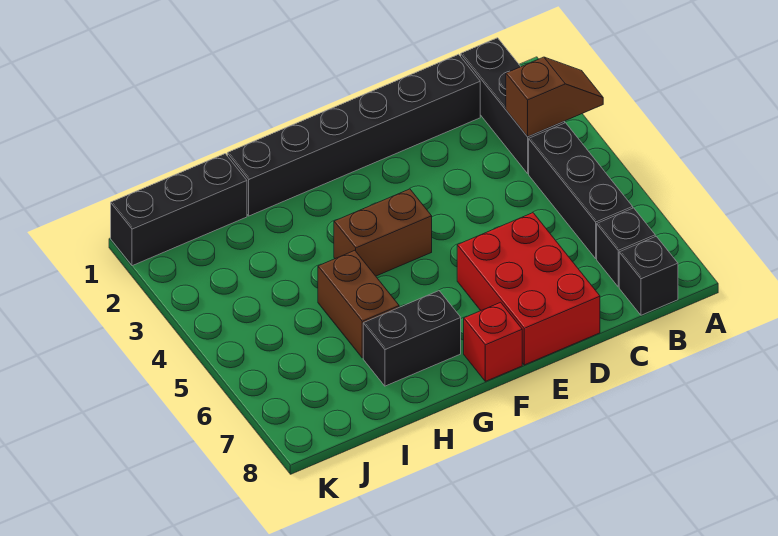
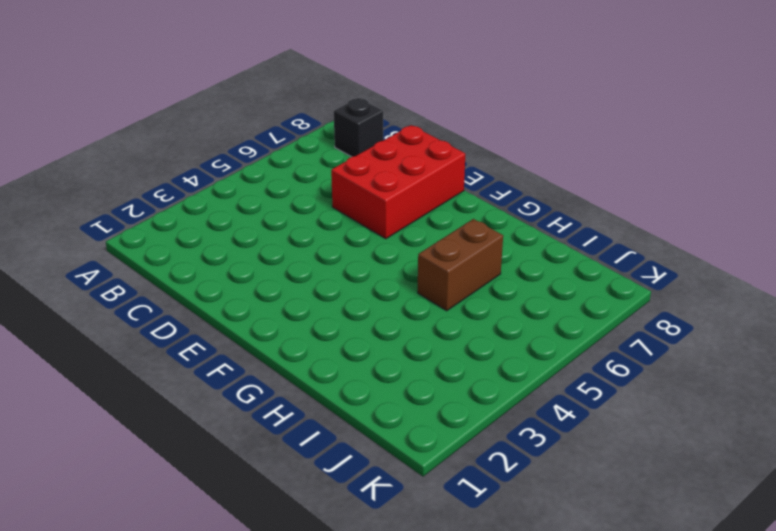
none -> black brick B1:B3 level 1
none -> black brick B4:B6 level 1
none -> black brick B7 level 1

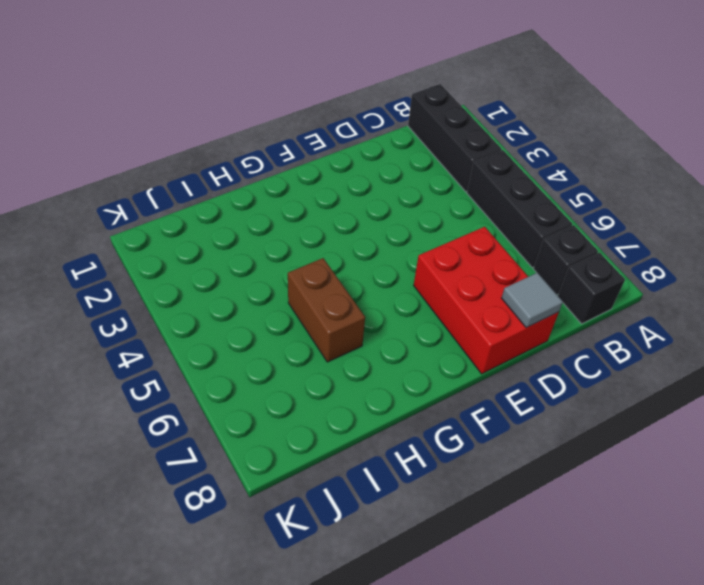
grey tile D8 level 2 -> none
none -> black brick C1:H1 level 1
none -> brown brick F4:G4 level 1
none -> red brick F8 level 1

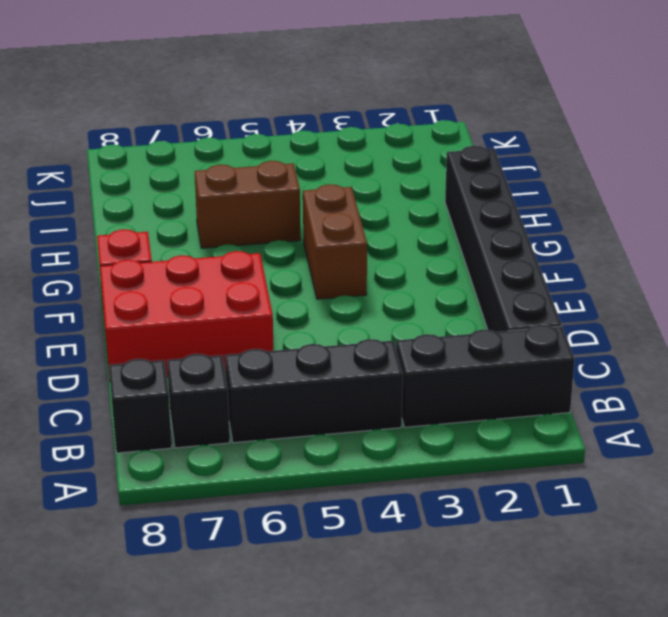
none -> black brick G7:H7 level 1
none -> black brick I1:K1 level 1
none -> brown slope A3:B3 level 2 top B

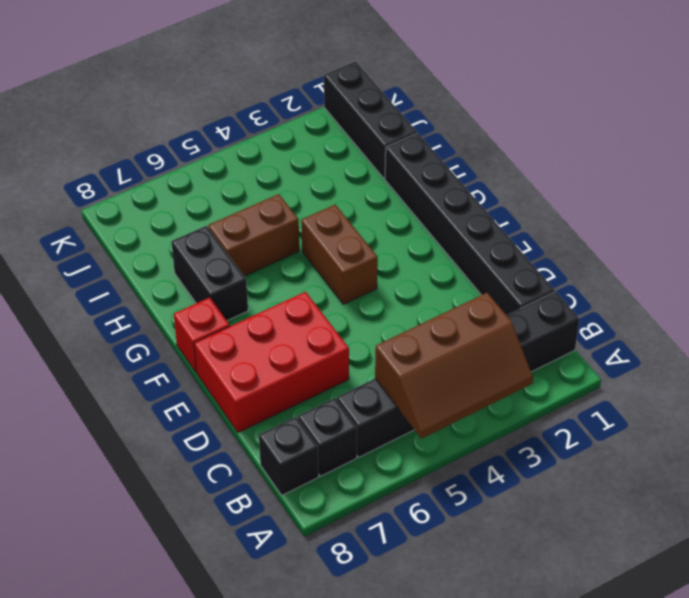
brown slope A3:B5 level 2 top B -> brown slope A3:B3 level 2 top B

